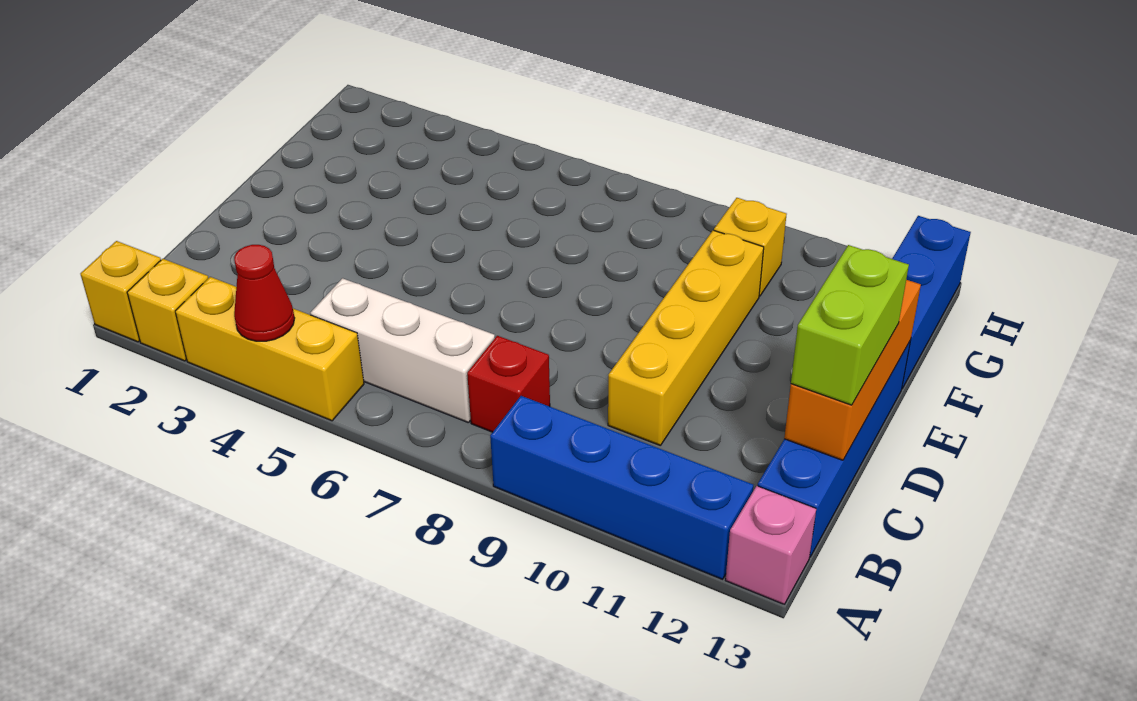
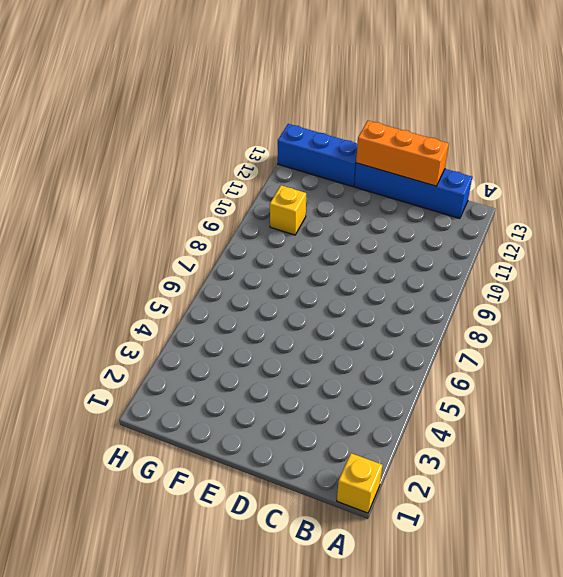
none -> yellow brick A2 level 1
none -> yellow brick A3:A5 level 1
none -> blue brick A9:A12 level 1

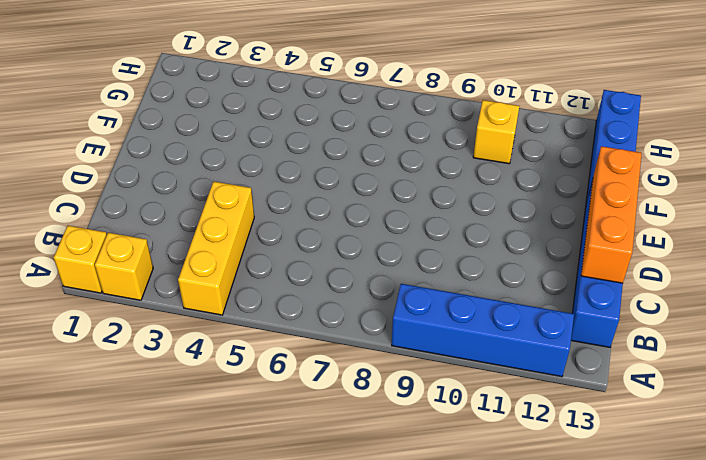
yellow brick A4:C4 level 1 -> yellow brick A3:A5 level 1
none -> pink brick A13 level 1
none -> white brick B5:B7 level 1
none -> red brick B8 level 1

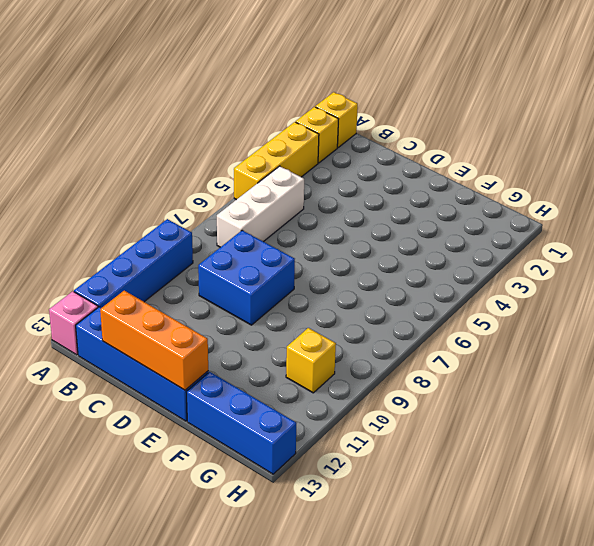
blue brick C8:D9 level 1 -> none
none -> red brick B8 level 1
none -> yellow brick C10:F10 level 1
none -> red cone A4 level 2

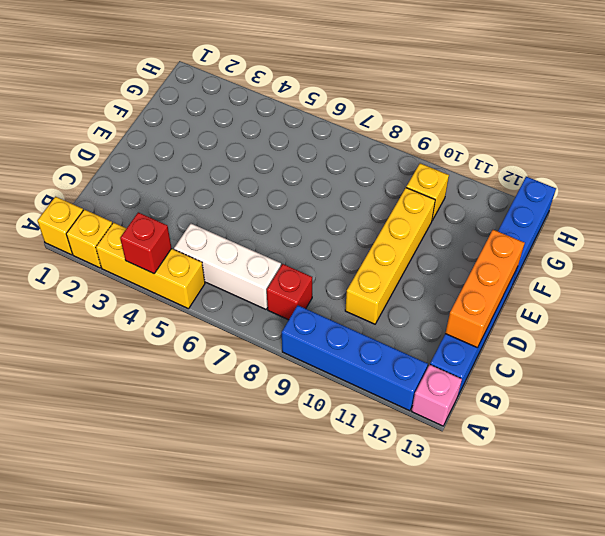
red brick A4 level 2 -> red cone A4 level 2
none -> lime brick C13:D13 level 3

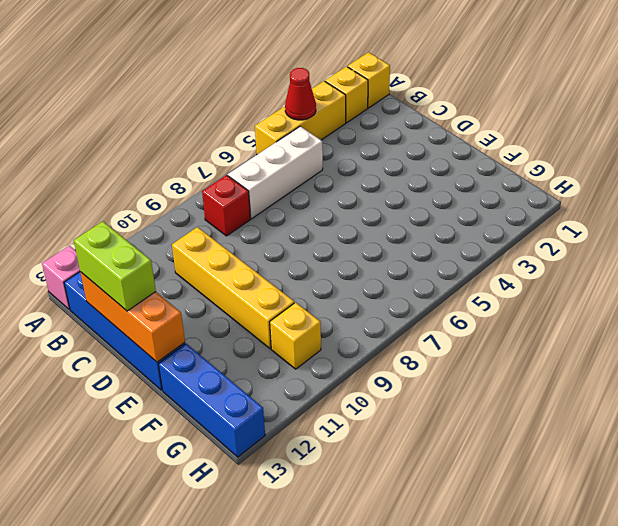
none -> blue brick A9:A12 level 1

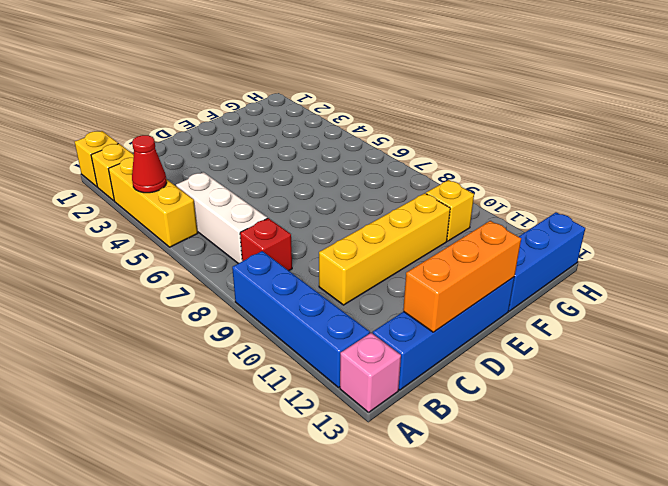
none -> lime brick C13:D13 level 3

